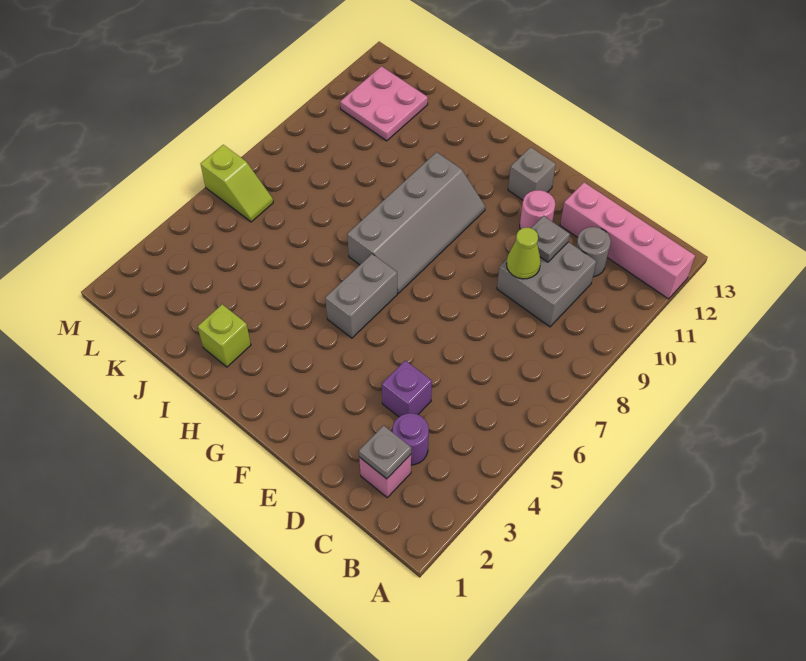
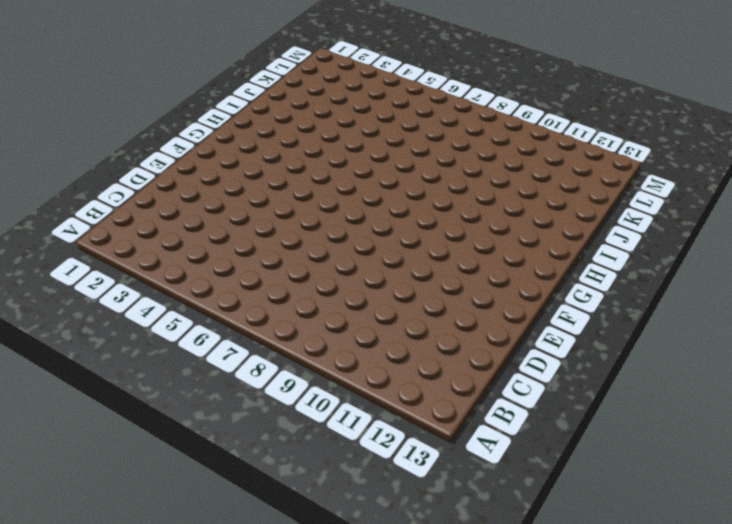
none -> pink brick A12:D12 level 1
none -> pink brick C2 level 1
none -> purple round brick C3 level 1

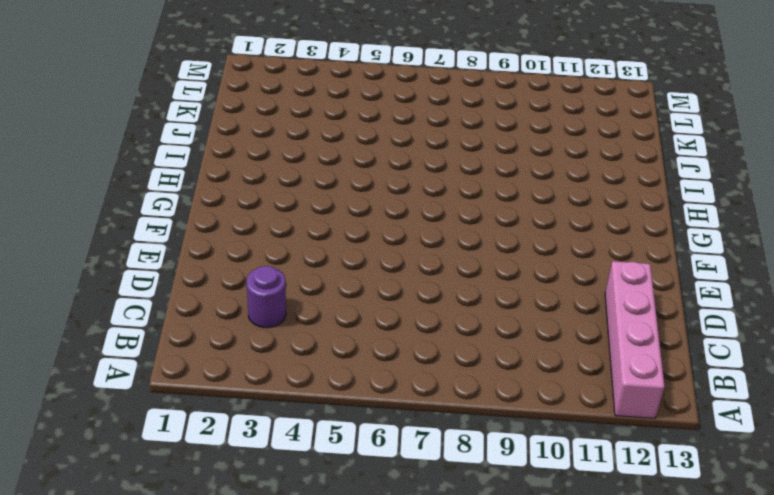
none -> pink brick C2 level 1
none -> grey brick C9:D10 level 1
none -> grey round brick C11 level 1

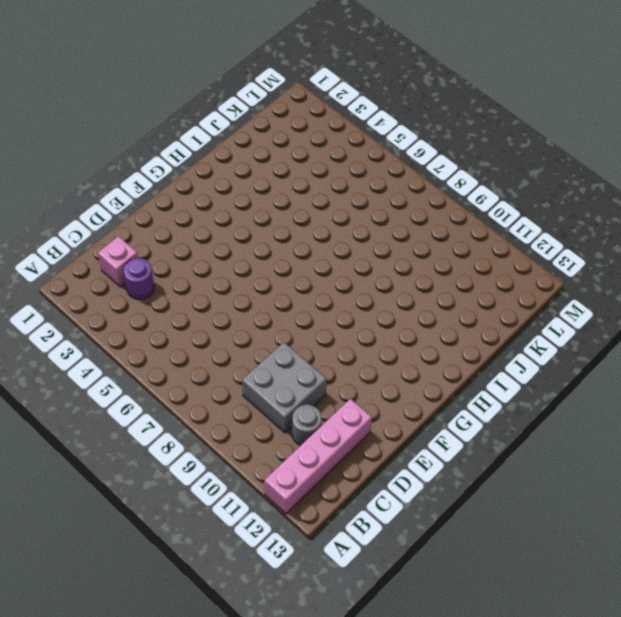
none -> purple brick D4 level 1
none -> pink round brick E11 level 1
none -> grey brick F12 level 1

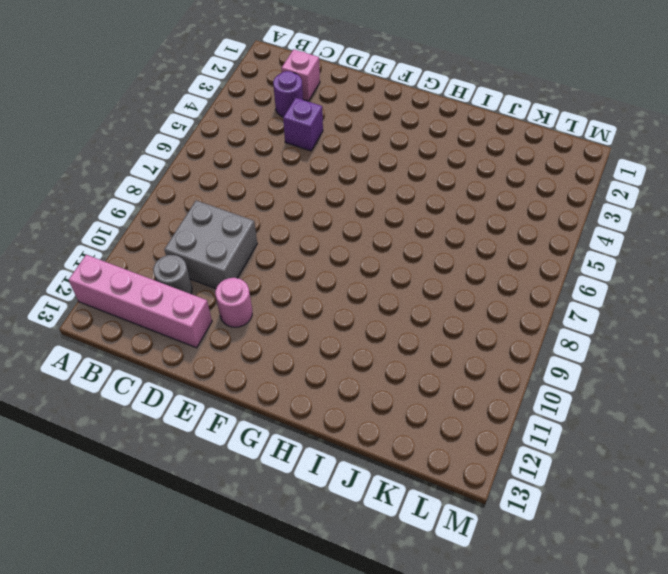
none -> grey brick F12 level 1
none -> grey brick G5:G6 level 1
none -> grey slope G7:H10 level 1 top H

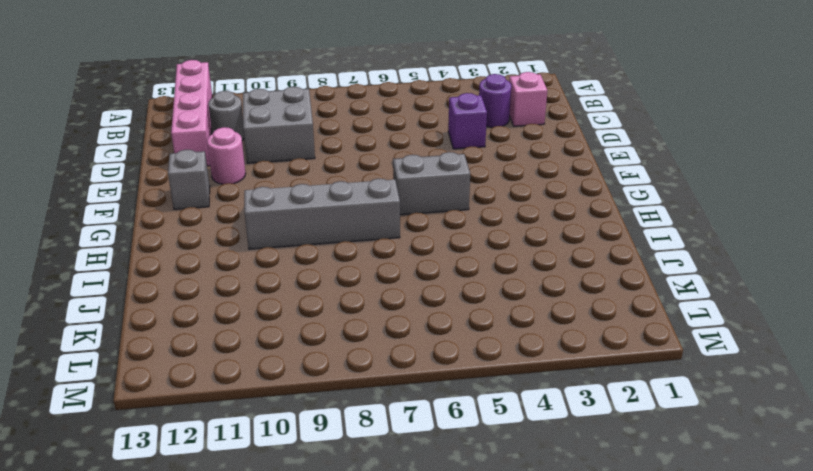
none -> lime brick I2 level 1
none -> pink plate K11:L12 level 1
none -> lime slope L6:M6 level 1 top M

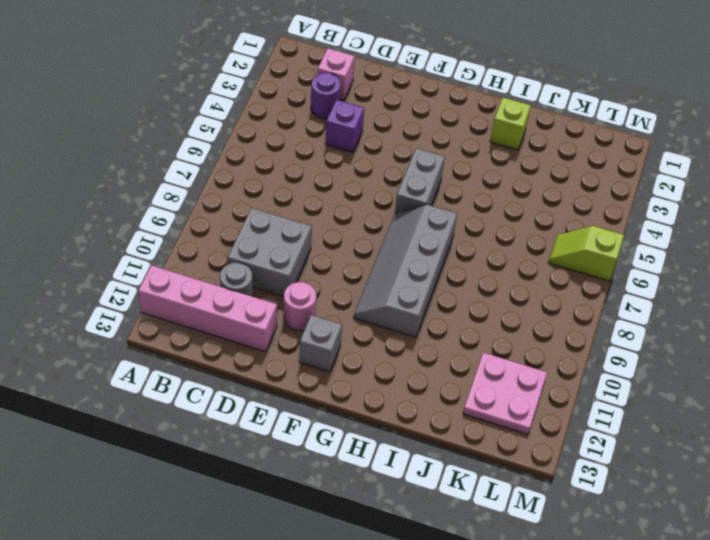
none -> grey plate C2 level 2
none -> lime cone D9 level 2
none -> grey plate D10 level 2

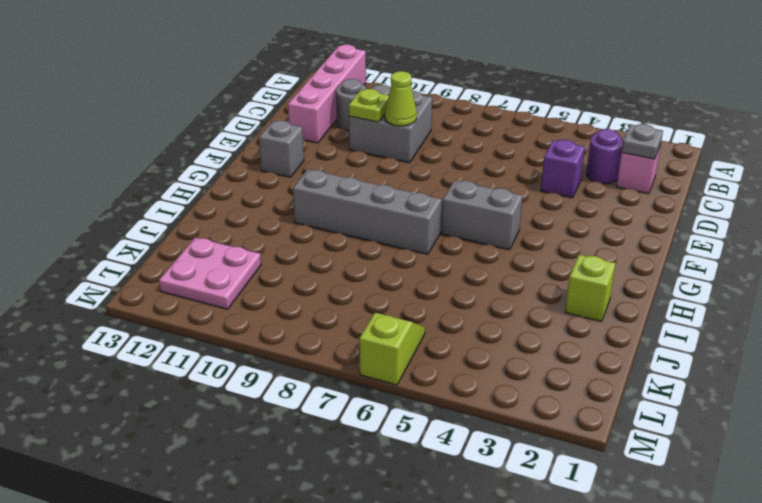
lime plate D10 level 2 -> grey plate D10 level 2
none -> pink round brick E11 level 1

